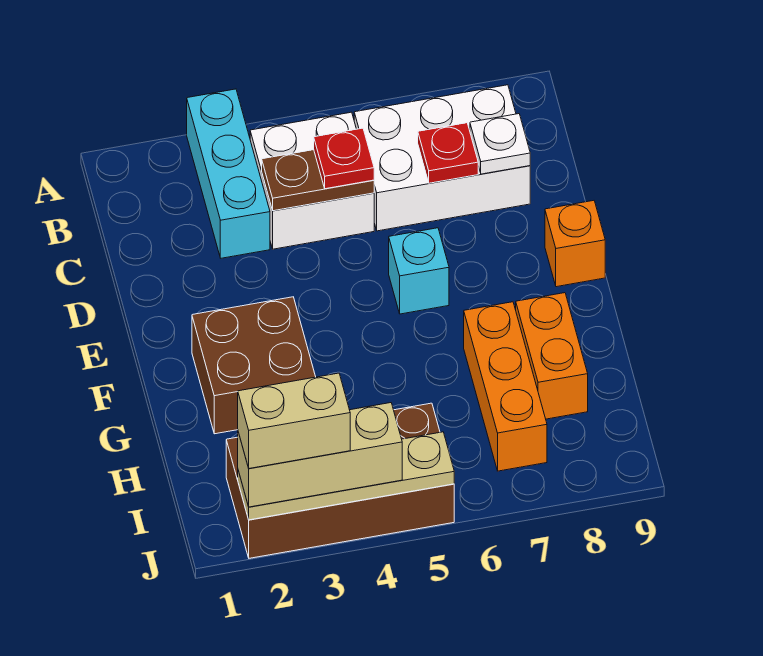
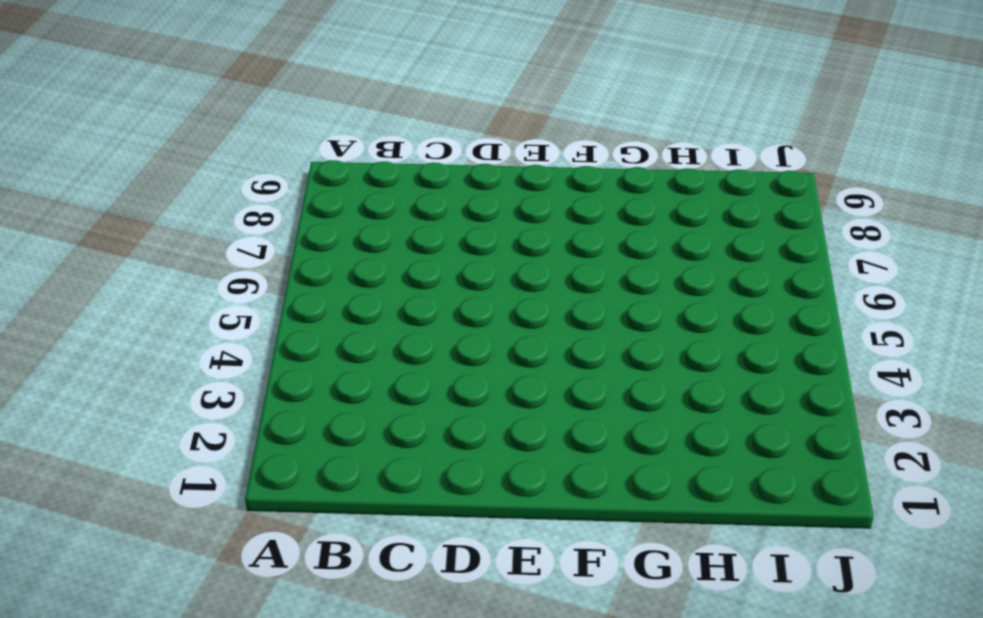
none -> cyan brick A3:C3 level 1
none -> white brick B4:C5 level 1
none -> white brick B6:C8 level 1

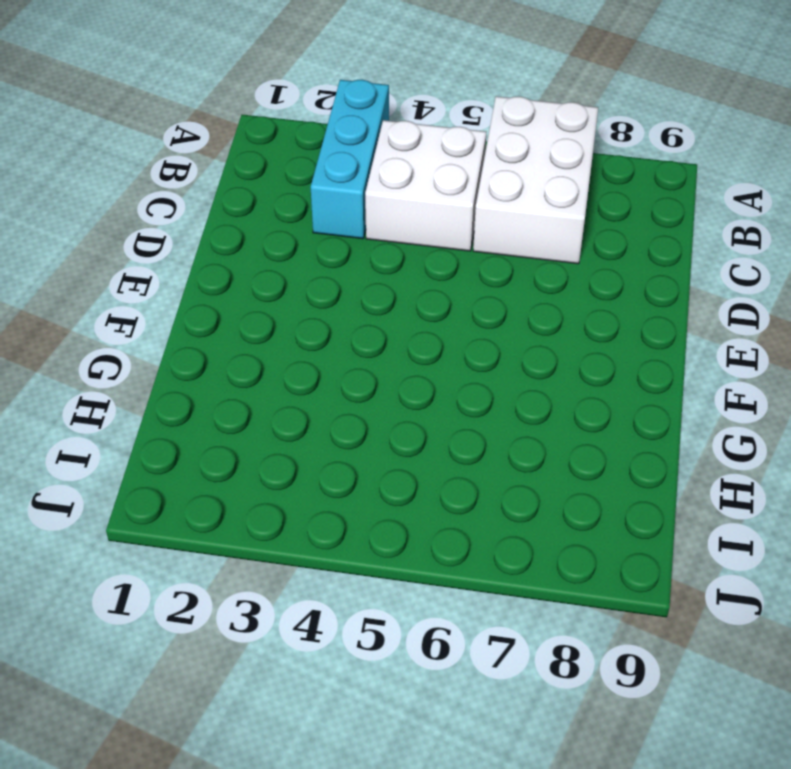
white brick A6:C7 level 1 -> white brick B6:C8 level 1
none -> cyan brick E6 level 1
none -> orange brick E9 level 1
none -> brown brick F2:G3 level 1

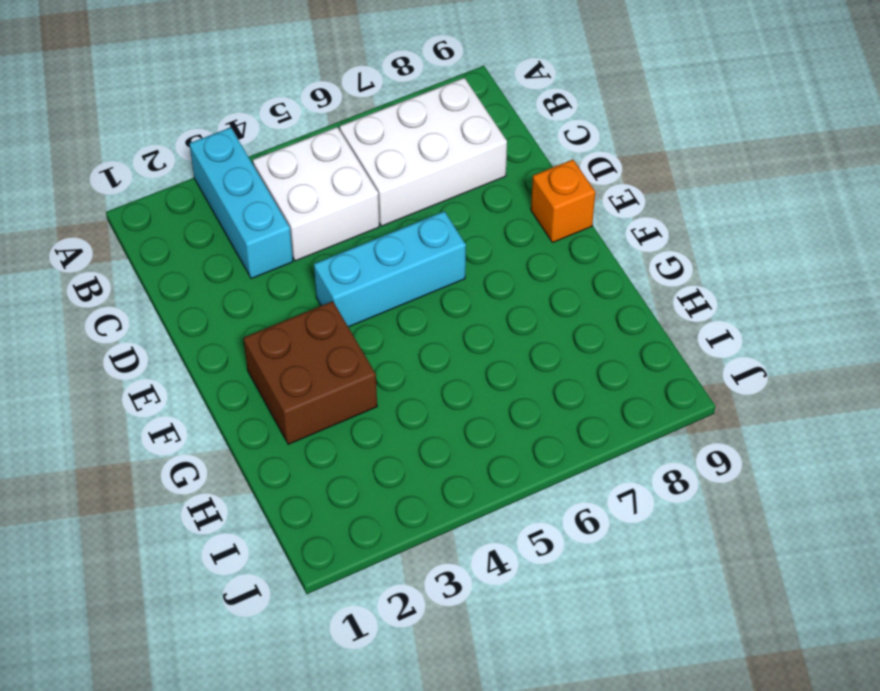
cyan brick E4:E6 level 1 -> cyan brick E6 level 1
none -> orange brick G7:I7 level 1
none -> orange brick G8:H8 level 1
none -> brown brick I2:J5 level 1

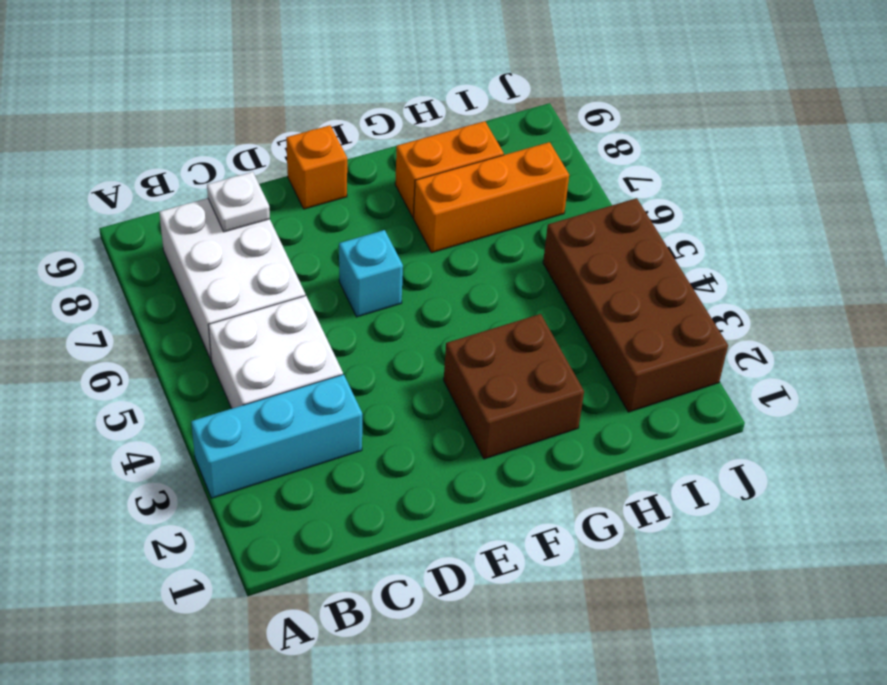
none -> brown plate C4:C5 level 2
none -> red plate C7 level 2
none -> tan plate J2:J5 level 2

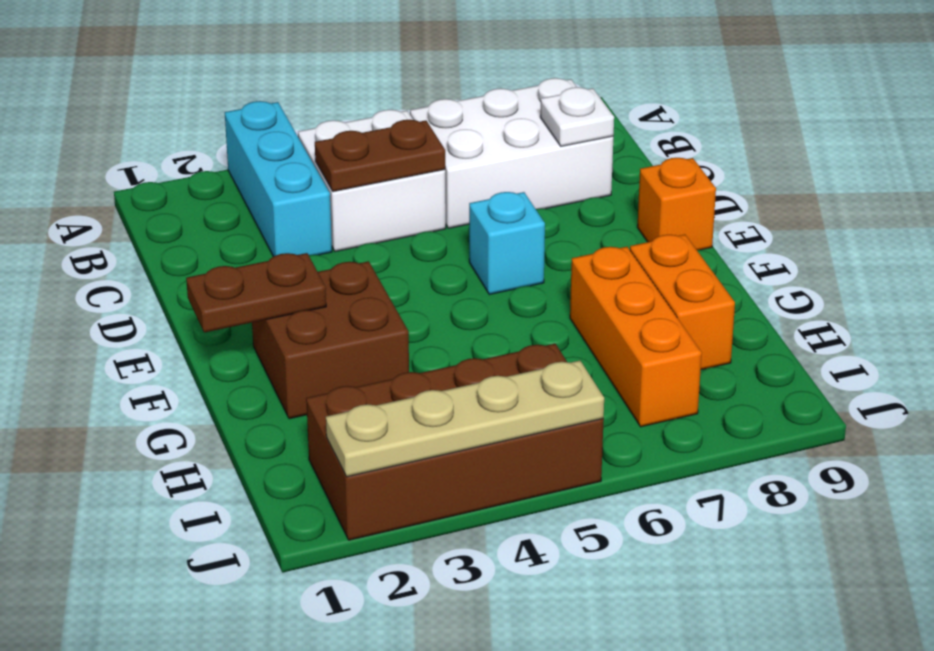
brown plate F1:F2 level 2 -> none
none -> red plate C7 level 2
none -> red plate C5 level 3
none -> tan brick J2:J4 level 3

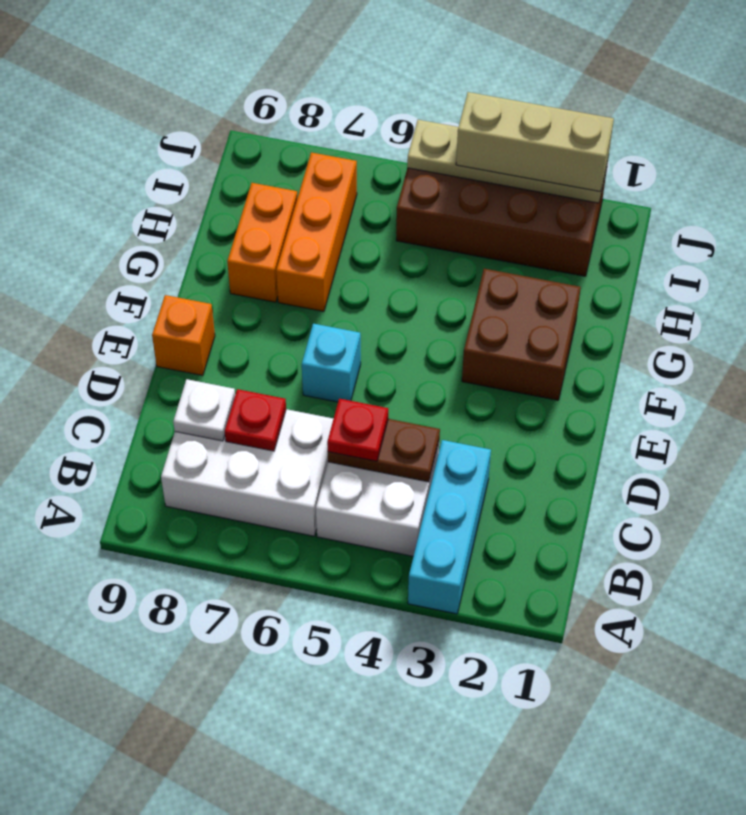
none -> tan brick J2:J3 level 4

